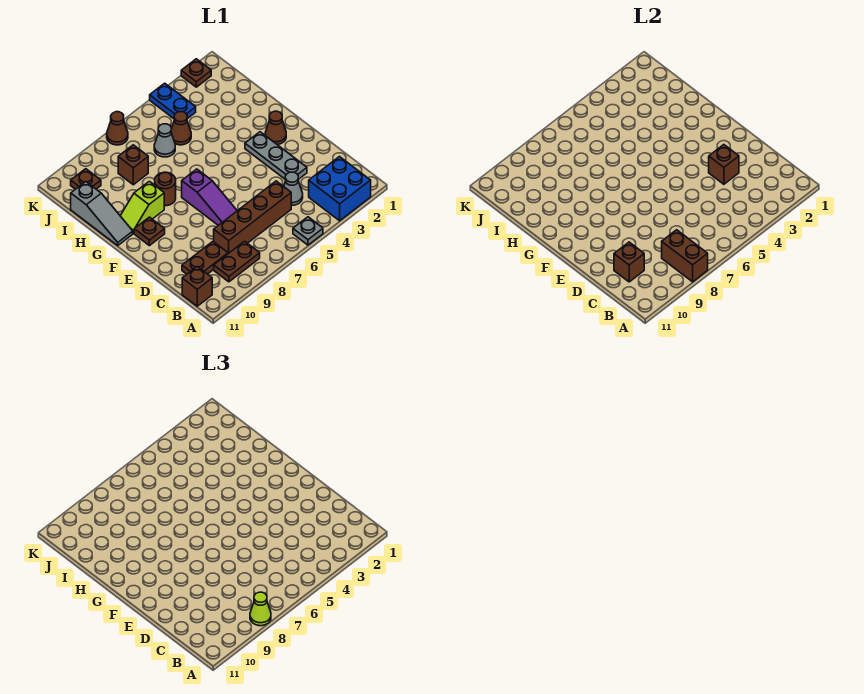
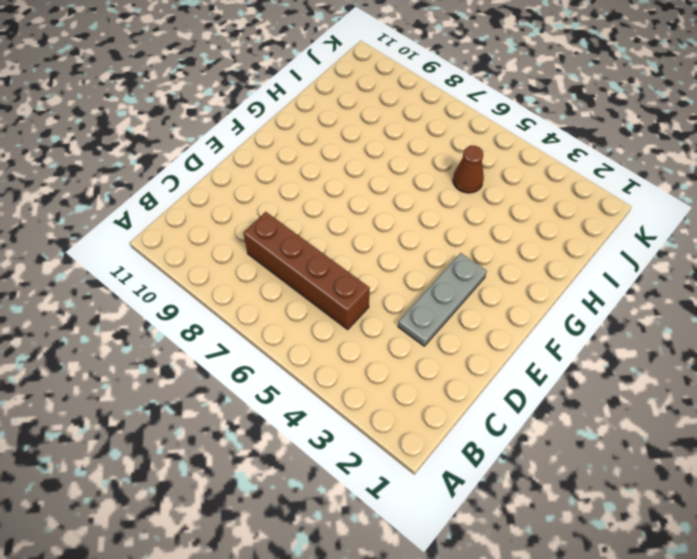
none -> blue brick A2:B3 level 1
none -> grey plate A5 level 1
none -> brown plate B8:B9 level 1

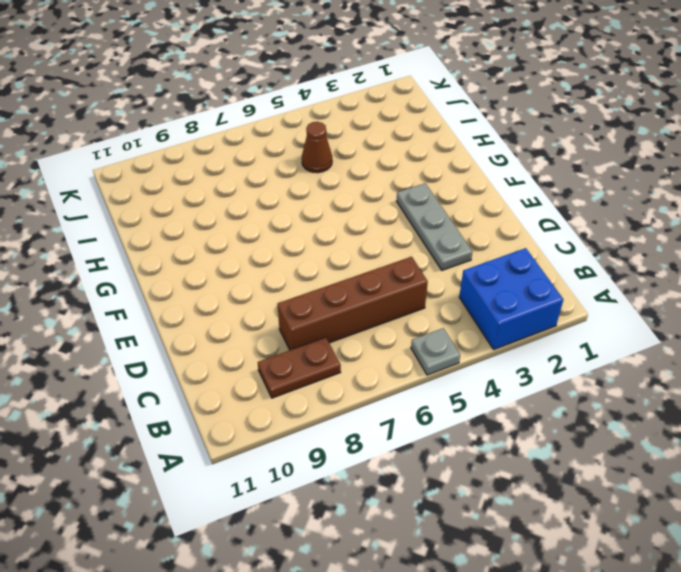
none -> brown brick B11 level 1
none -> grey cone C4 level 1
none -> brown plate C9:C10 level 1

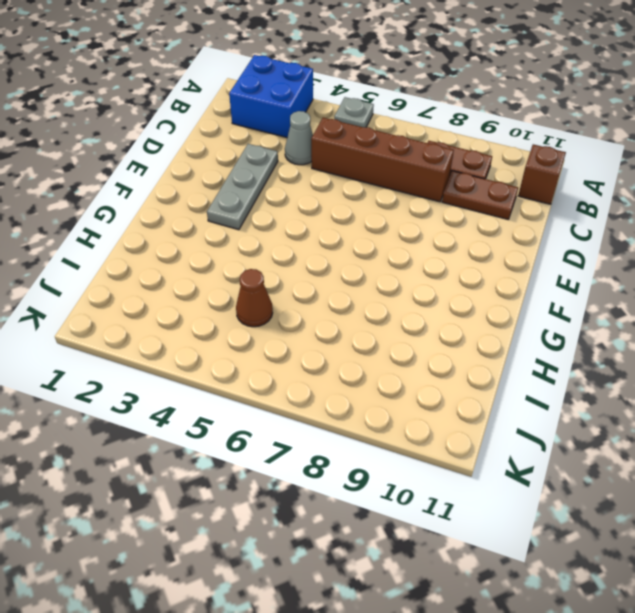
none -> purple slope D7:F7 level 1 top F
none -> brown cone F2 level 1
none -> brown plate F10 level 1

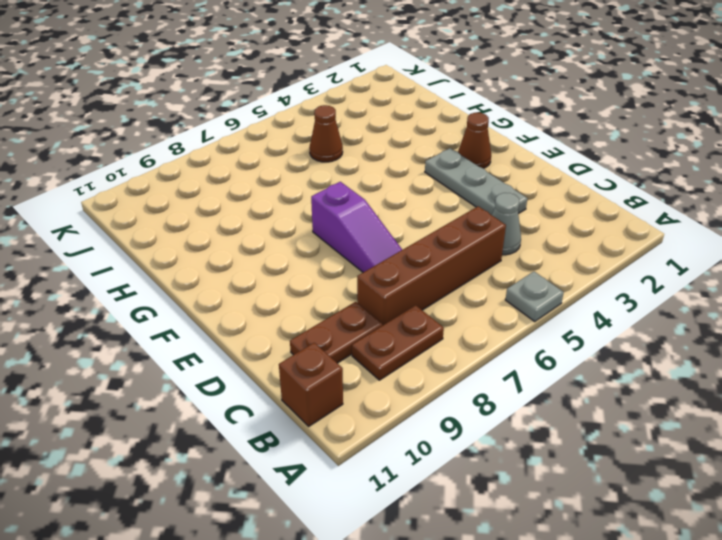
none -> blue brick A2:B3 level 1
none -> brown plate F10 level 1
none -> brown round brick G8 level 1

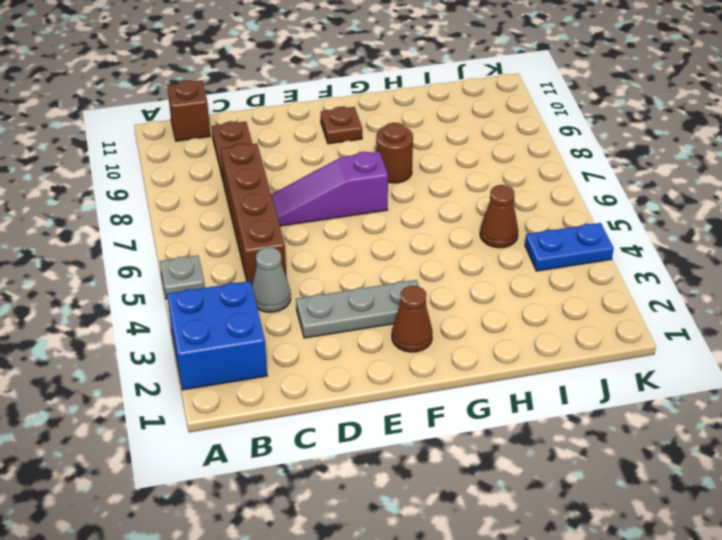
none -> brown plate B8:B9 level 1
none -> lime slope G9:G10 level 1 top 9
none -> grey slope G11:I11 level 1 top I

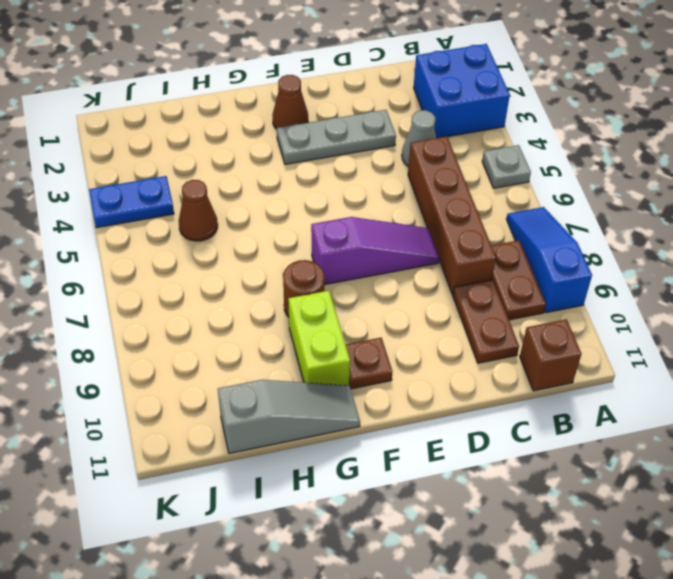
blue slope A7:A9 level 1 top 9 -> none
lime brick G9:G10 level 1 -> lime slope G9:G10 level 1 top 9
none -> grey cone I6 level 1
none -> brown brick I8 level 1
none -> brown plate J10 level 1

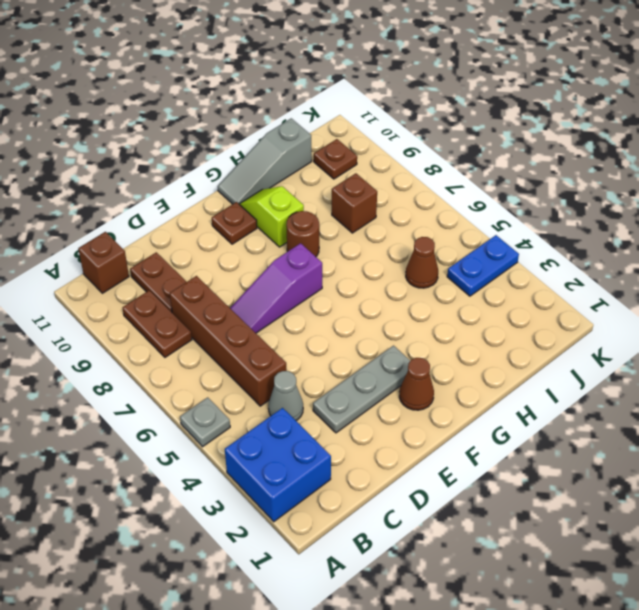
none -> grey cone I6 level 1
none -> brown plate K2 level 1
none -> brown cone K7 level 1

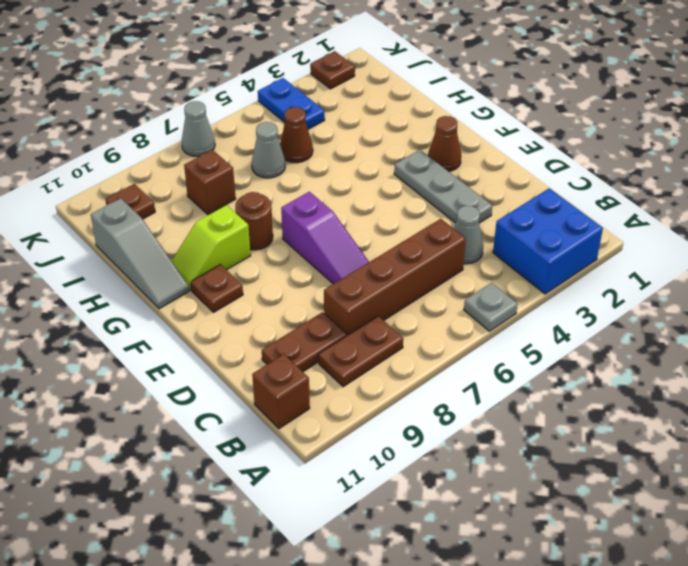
grey cone K7 level 1 -> brown cone K7 level 1
none -> brown brick A8:B8 level 2
none -> brown brick C10 level 2
none -> brown brick D3 level 2

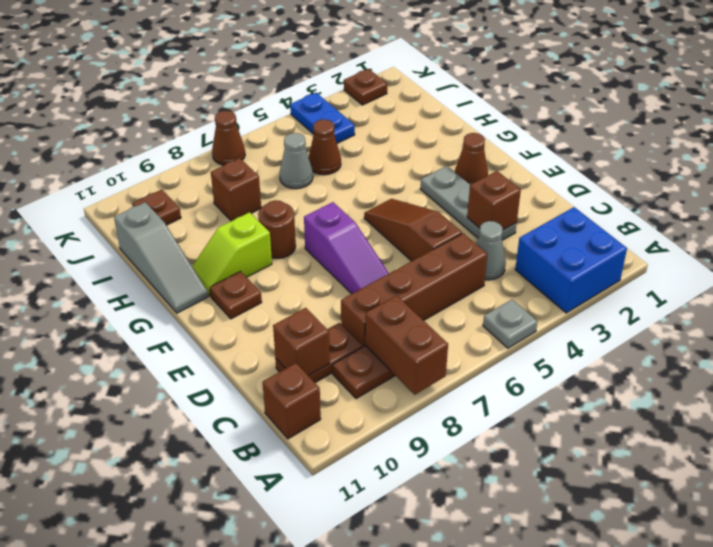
brown slope D5:F5 level 1 top D -> none
none -> lime cone A8 level 3

